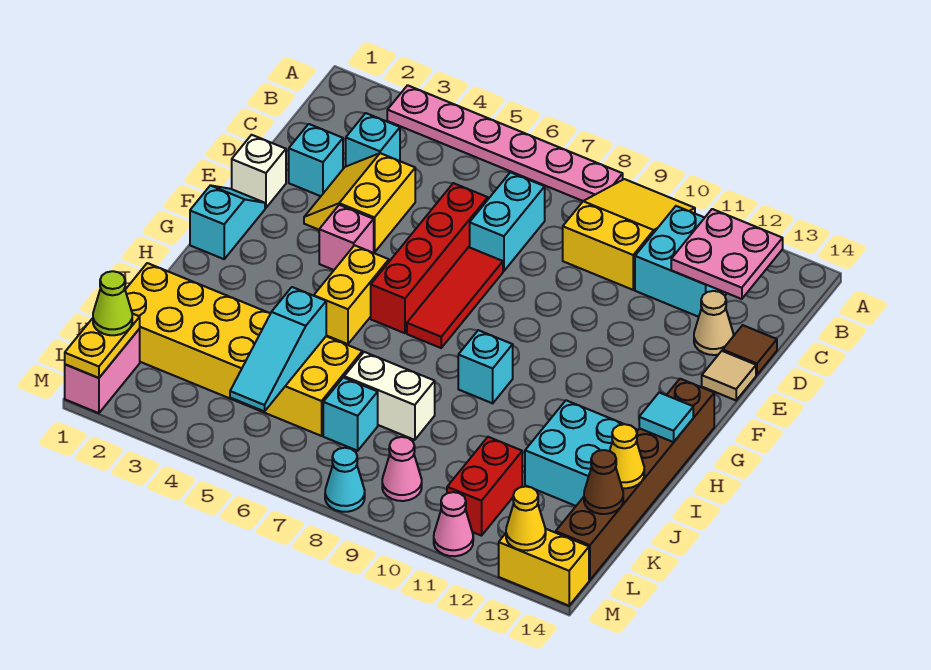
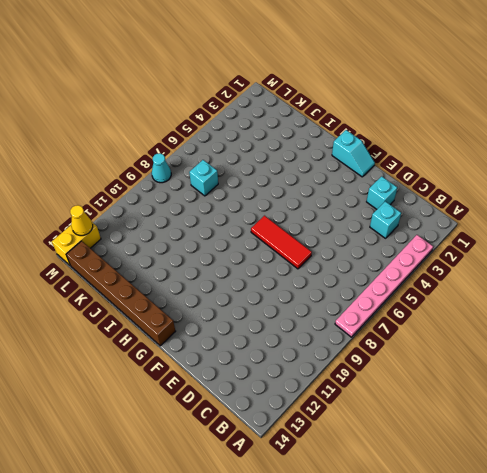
none -> yellow slope A9:C10 level 1 top C
none -> cyan brick B11:C12 level 1
none -> cyan brick C7:D7 level 1
none -> yellow slope D3:E4 level 1 top 4

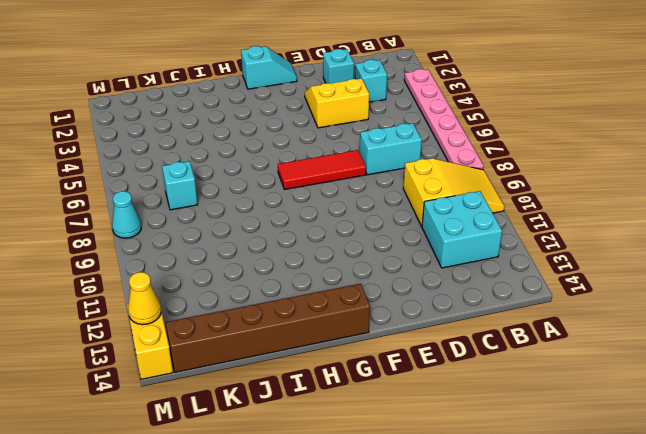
none -> red brick D6:G6 level 1
none -> tan cone D13 level 1
none -> brown tile D14 level 1
none -> white brick E1 level 1

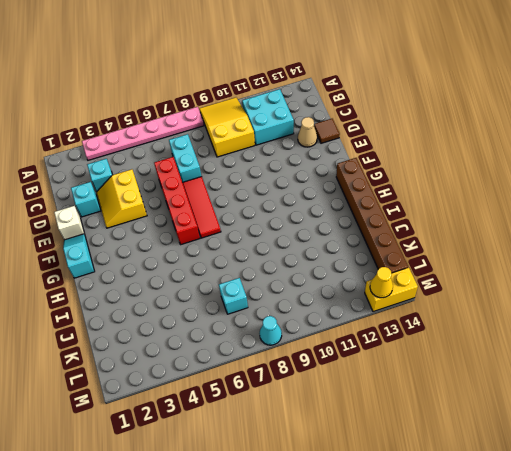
none -> tan tile E14 level 1
none -> pink brick F4 level 1
none -> yellow brick G5:H5 level 1
none -> cyan brick H9 level 1

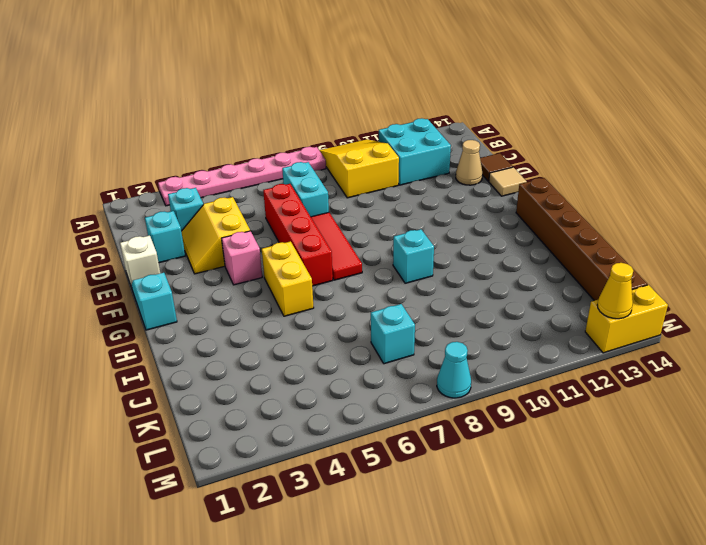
none -> cyan brick I12:J13 level 1
none -> yellow brick J1:K6 level 1
none -> white brick J7:J8 level 1
none -> red brick K11:L11 level 1

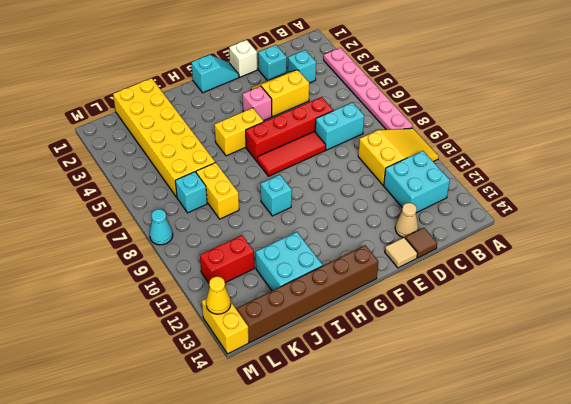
yellow brick J7:J8 level 1 -> white brick J7:J8 level 1
none -> pink brick L1:M1 level 1
none -> pink cone L9 level 1
none -> pink cone M11 level 1
none -> pink plate B12:C13 level 2

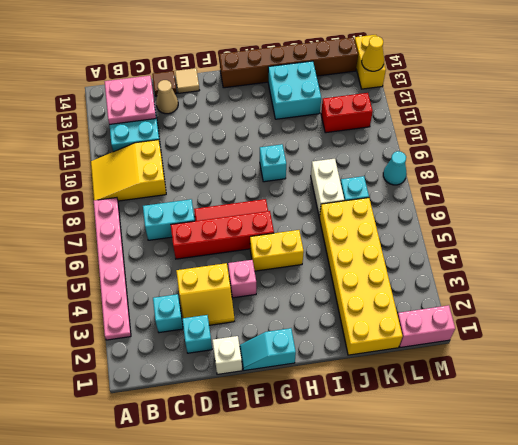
none -> pink cone L9 level 1
none -> pink cone M11 level 1
none -> cyan tile H14 level 2
none -> cyan slope J5:L5 level 2 top J

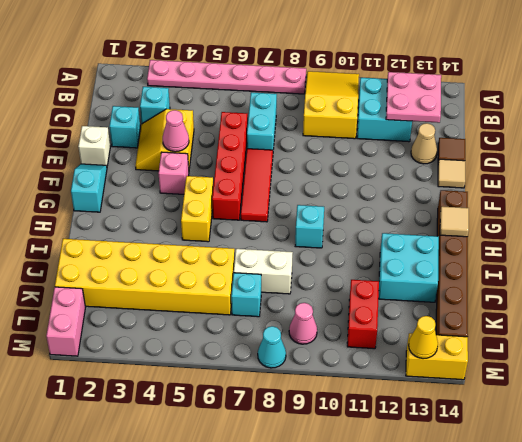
pink cone E4 level 2 -> pink cone M11 level 1
tan tile H14 level 2 -> cyan tile H14 level 2
none -> cyan slope J5:L5 level 2 top J
none -> yellow cone J14 level 2
none -> brown cone K14 level 2
none -> yellow plate L1:M1 level 2

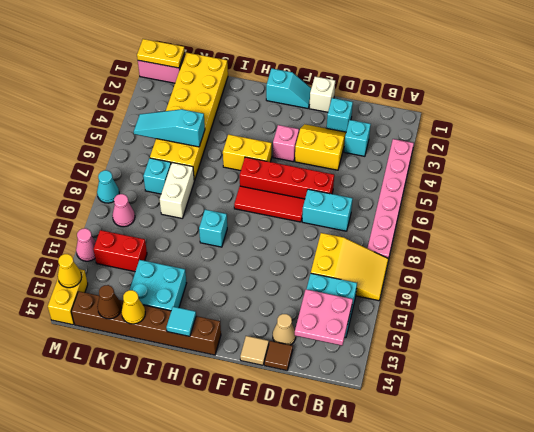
none -> lime cone L1 level 3

